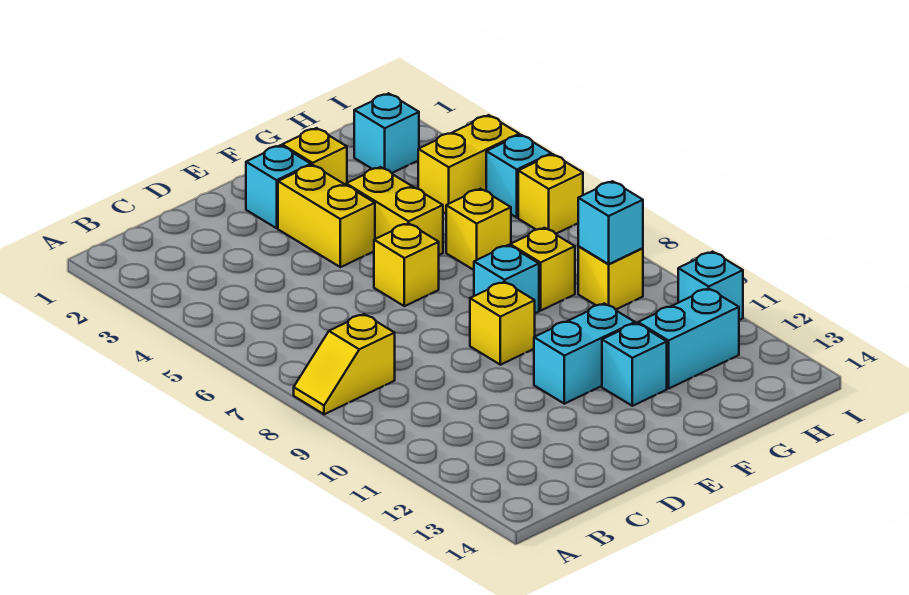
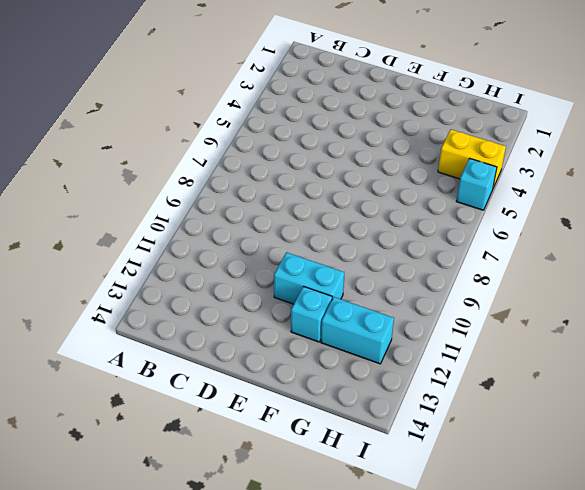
none -> yellow slope A8:B8 level 1 top B
none -> cyan brick E2 level 1
none -> yellow brick E3:E4 level 1

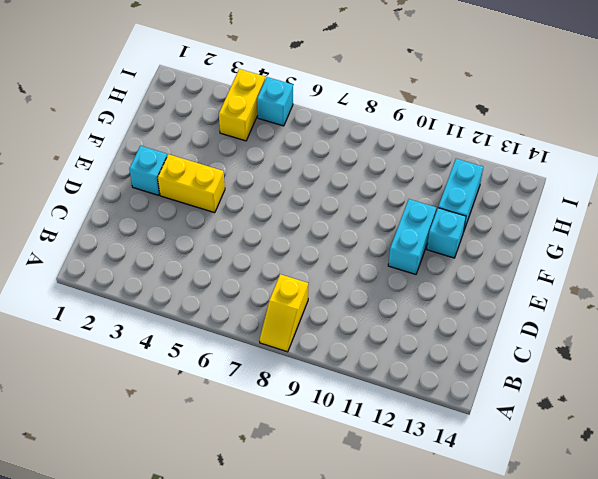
none -> yellow brick E6 level 1
none -> yellow brick E9 level 1
none -> yellow brick F2 level 1

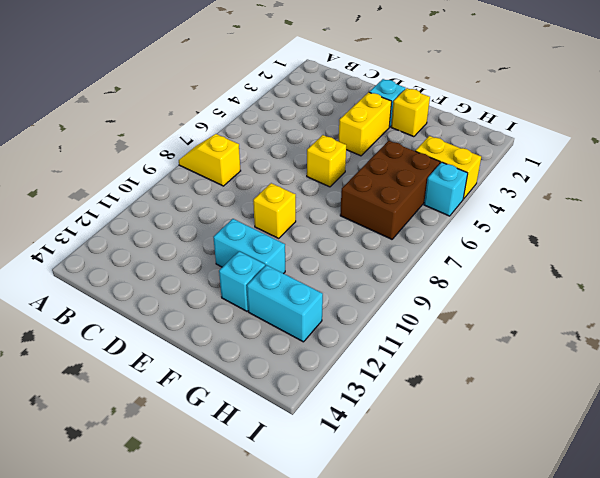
brown brick G5:H7 level 1 -> yellow brick G6 level 1
none -> yellow brick F4:F5 level 1
none -> cyan brick F8 level 1
none -> yellow brick G8 level 1

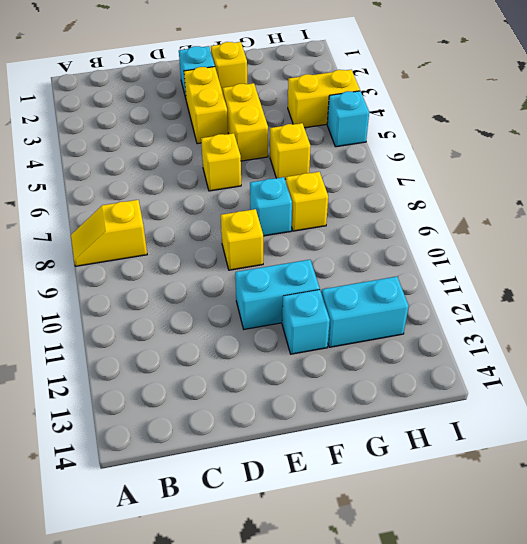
none -> cyan brick H2 level 1
none -> yellow brick H9 level 1
none -> yellow brick I6 level 1

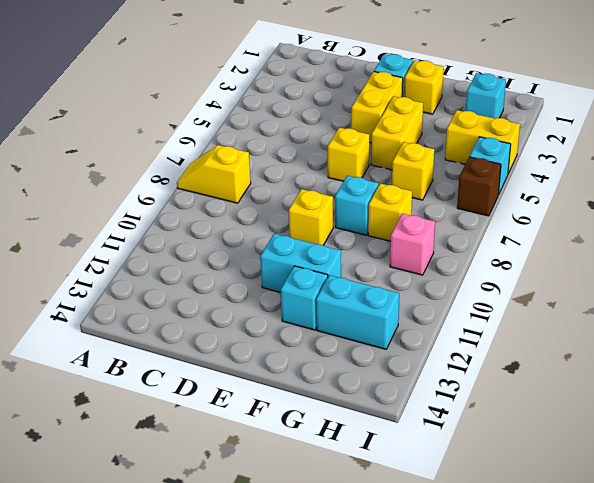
pink brick H9 level 1 -> yellow brick H9 level 1
brown brick I6 level 1 -> yellow brick I6 level 1
none -> cyan brick I11 level 1
none -> cyan brick H9 level 2

